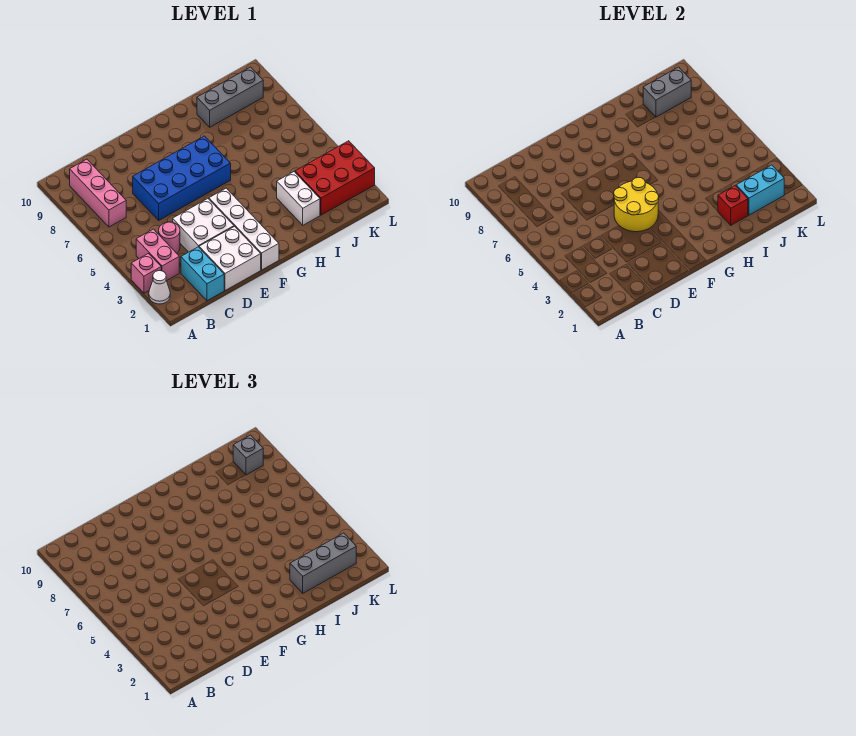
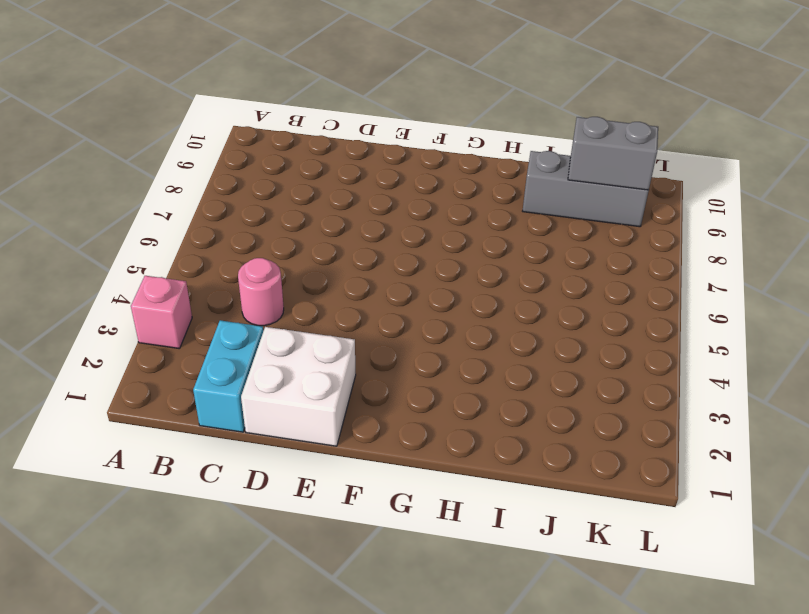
none -> white cone A2 level 1
none -> pink brick B3:B4 level 1
none -> pink brick B7:B9 level 1

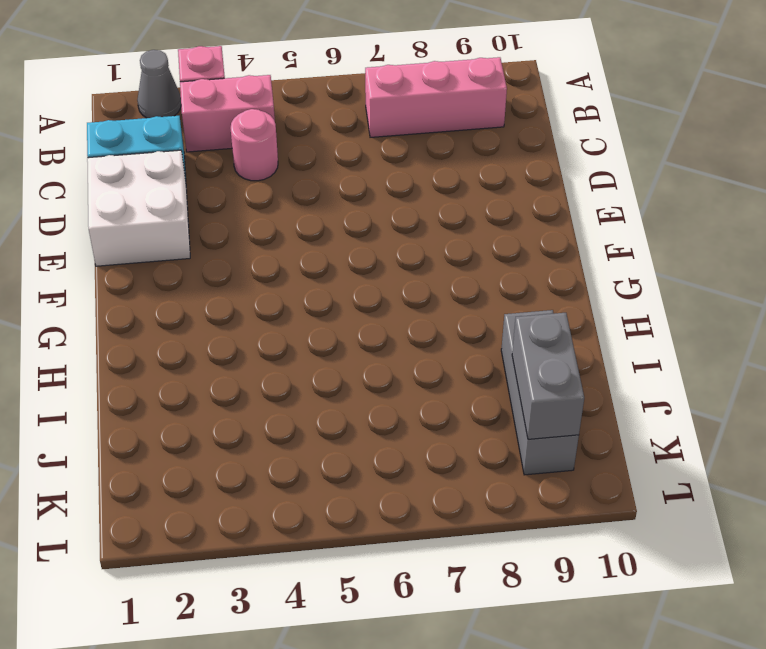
grey cone A2 level 1 -> white cone A2 level 1
none -> white brick D3:E4 level 1
none -> blue brick D6:G7 level 1
none -> white brick F1:F4 level 1

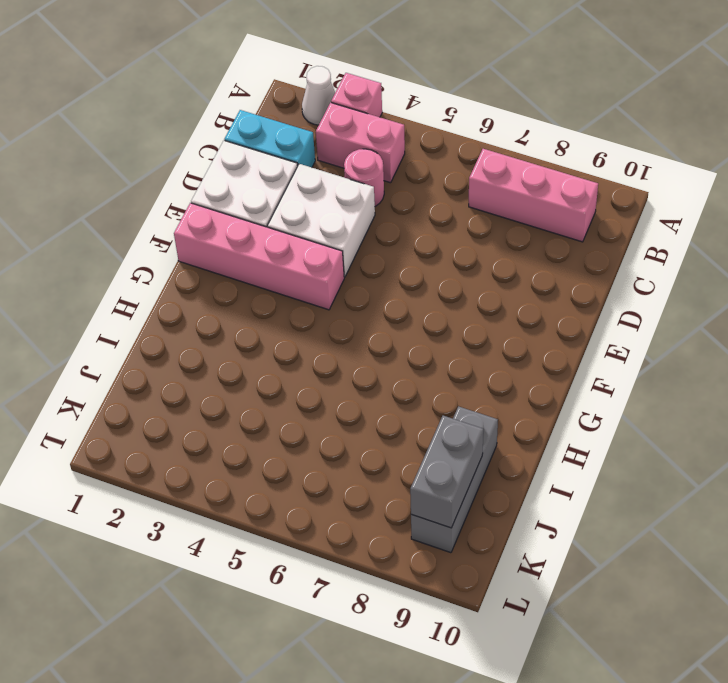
pink brick F1:F4 level 1 -> white brick F1:F4 level 1
none -> blue brick D6:G7 level 1
none -> white brick I2:I3 level 1
none -> red brick J2:L3 level 1

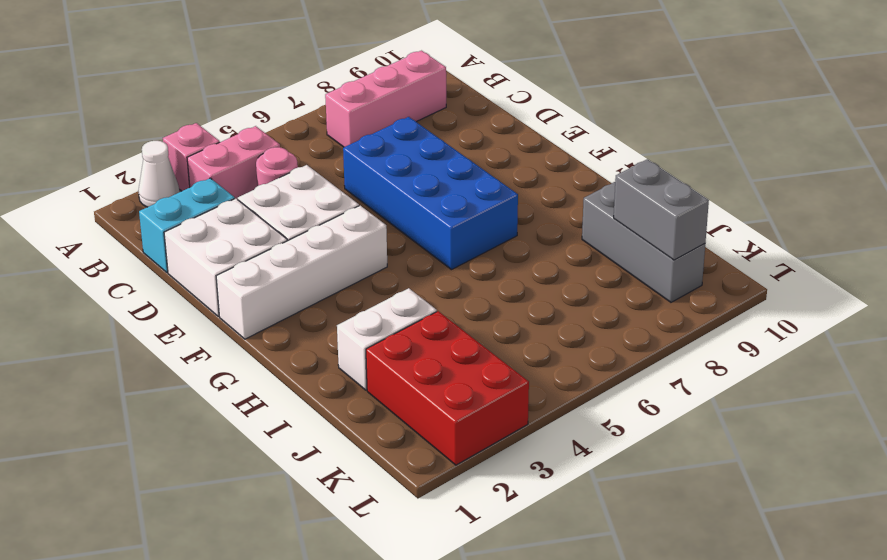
none -> yellow round brick E4:F5 level 2
none -> red brick I2 level 2
none -> cyan brick J2:K2 level 2

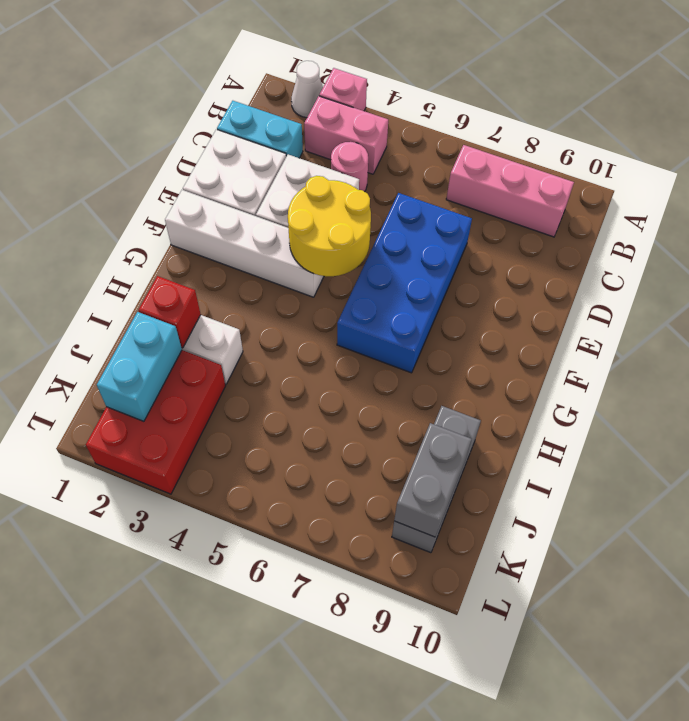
none -> grey brick I2:K2 level 3
none -> grey brick K9 level 3

